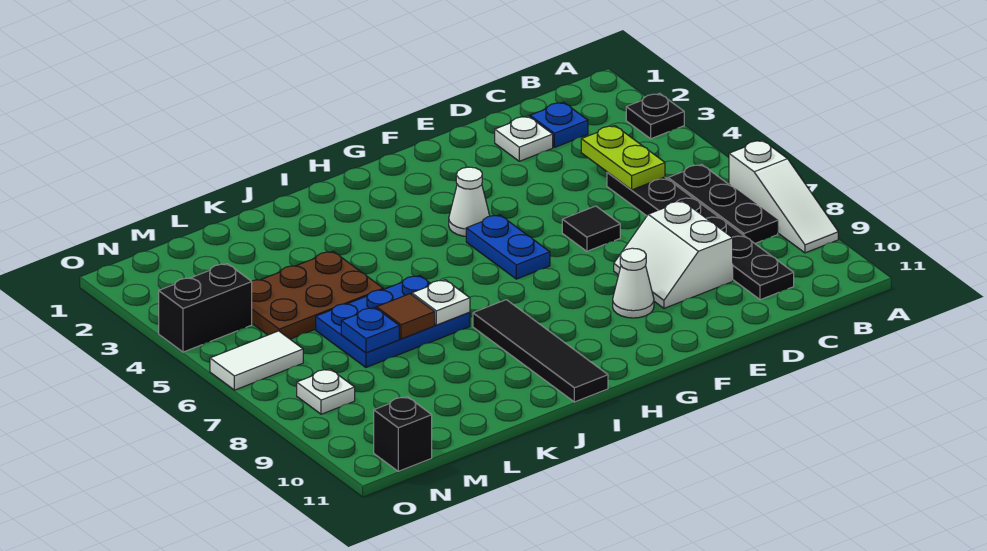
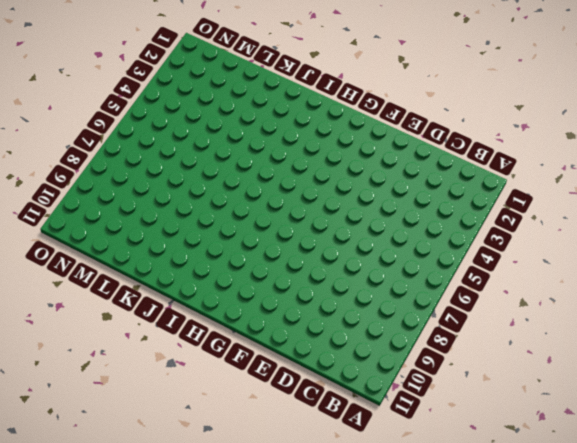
none -> black plate A3 level 1
none -> white slope A7:A9 level 1 top 7
none -> black plate B6:B8 level 1

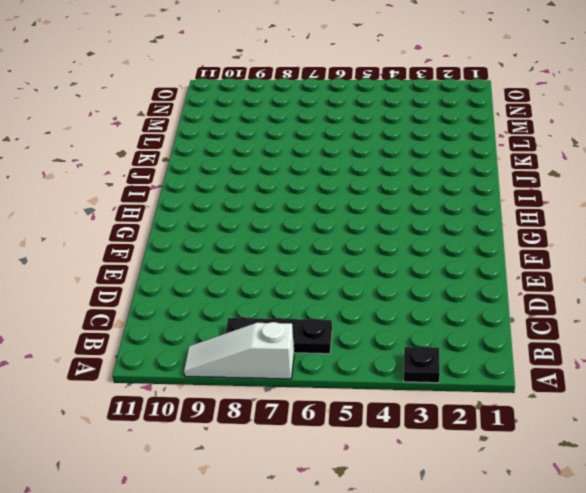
none -> blue plate C2 level 1
none -> black plate C5:C10 level 1
none -> white plate D2 level 1

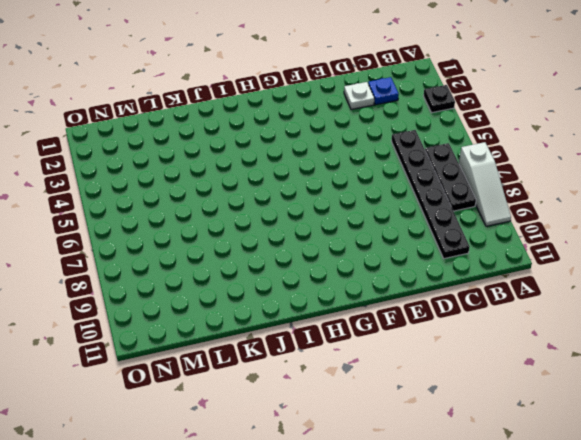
none -> white slope D8:E9 level 1 top D
none -> black tile E6 level 1
none -> white cone F9 level 1

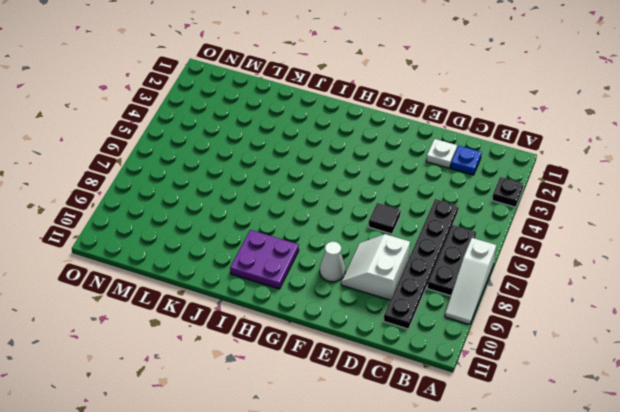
purple plate H9:I10 level 1 -> black tile I8:I11 level 1
none -> white cone G4 level 1
none -> blue plate G5:G6 level 1
none -> blue plate J6:L7 level 1

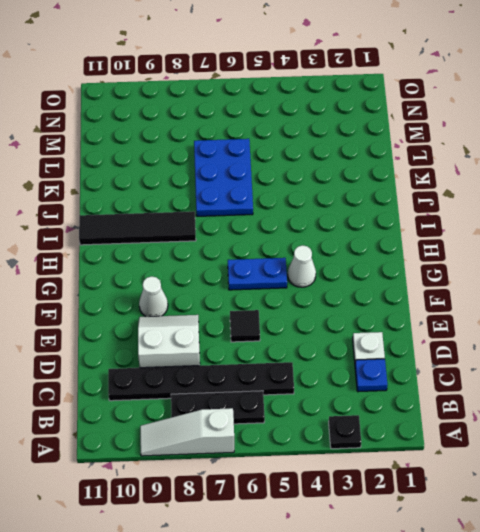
none -> brown plate K4:M5 level 1
none -> black brick N4:O4 level 1
none -> white tile N6:O6 level 1

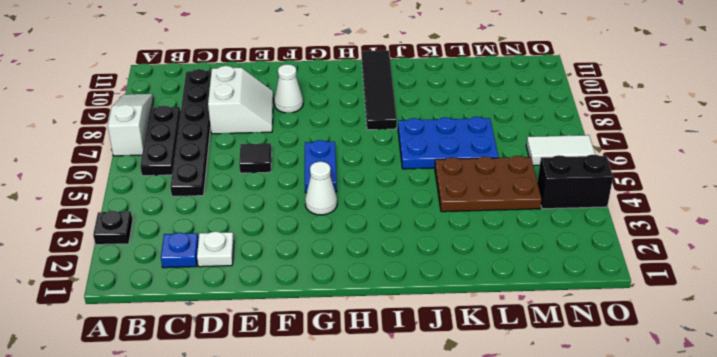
none -> white plate N8 level 1
none -> black brick N11 level 1
none -> lime plate C4:C5 level 2

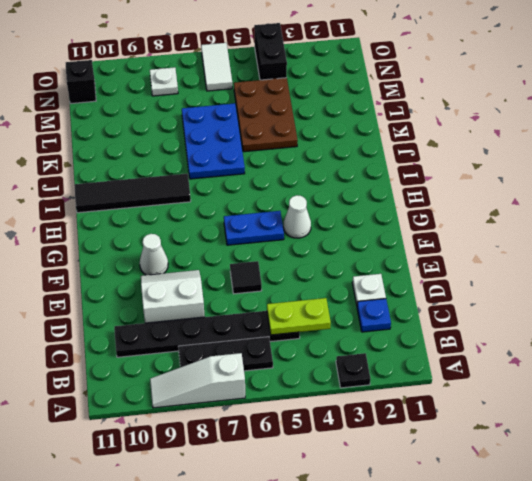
none -> white plate J7 level 2
none -> brown tile K7 level 2
none -> blue plate L7 level 2

